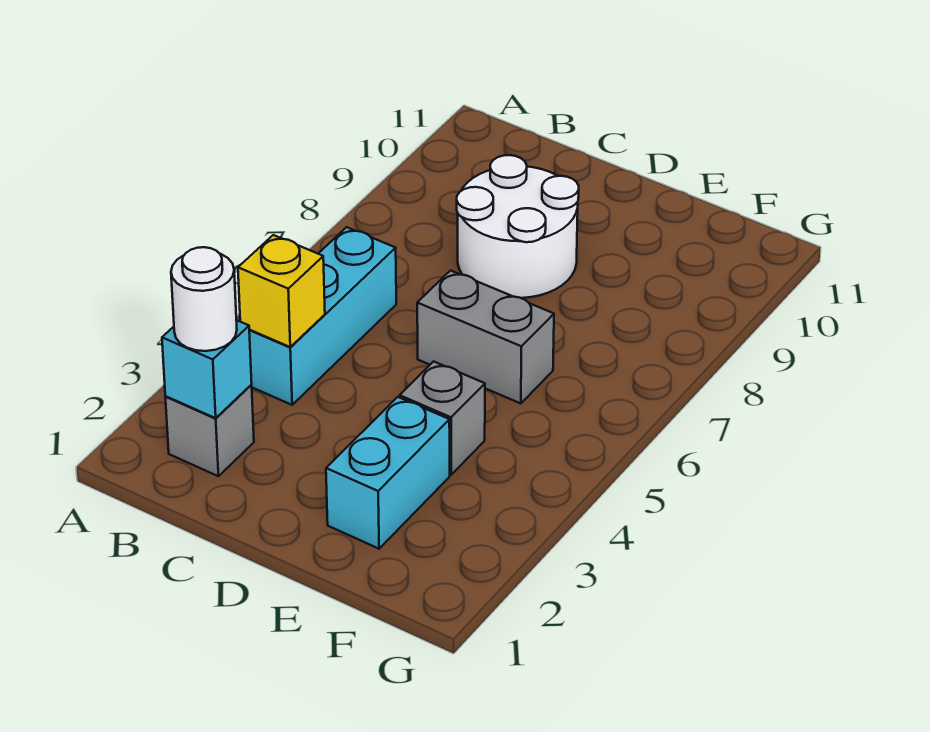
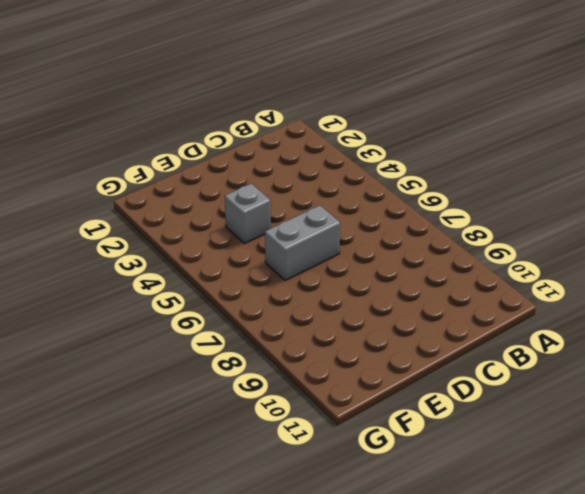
none -> grey brick B2 level 1
none -> cyan brick B4:B6 level 1

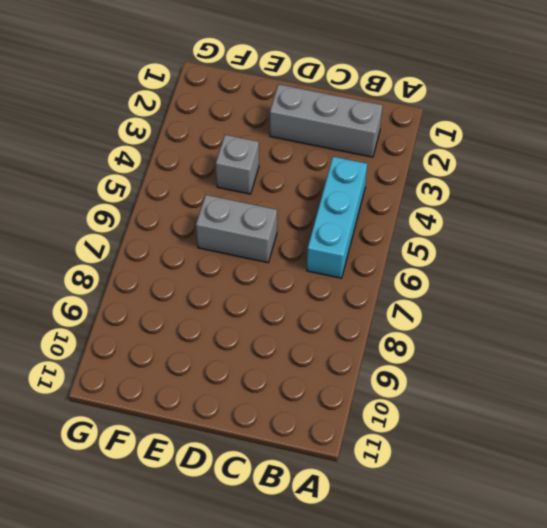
grey brick B2:D2 level 1 -> grey brick B2 level 1
none -> white round brick C8:D9 level 1
none -> cyan brick E2:E3 level 1

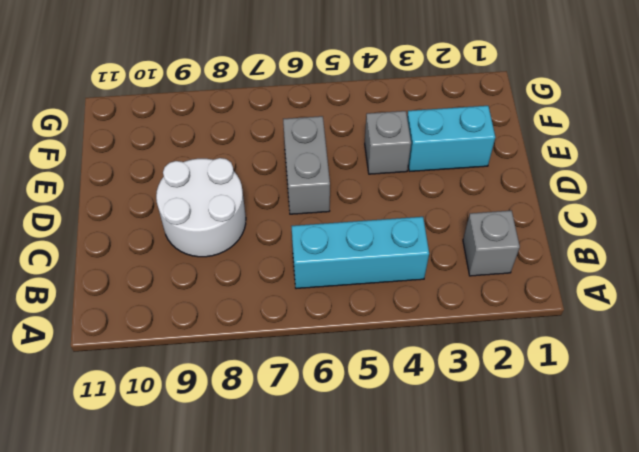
none -> cyan brick B2 level 2
none -> yellow brick B4 level 2

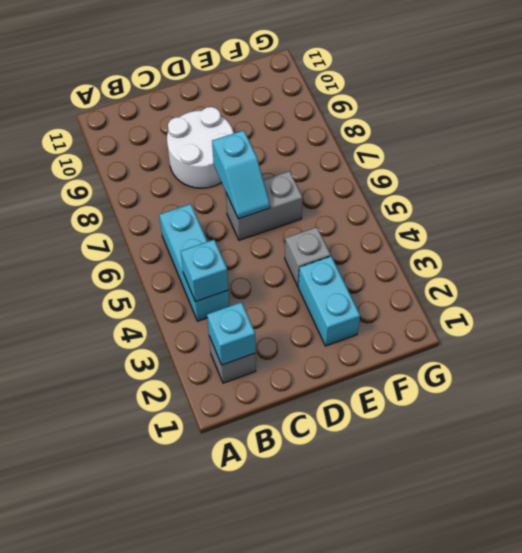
cyan brick B4 level 2 -> yellow brick B4 level 2
cyan slope D6:D7 level 2 top 7 -> none
none -> white round brick B2 level 3

